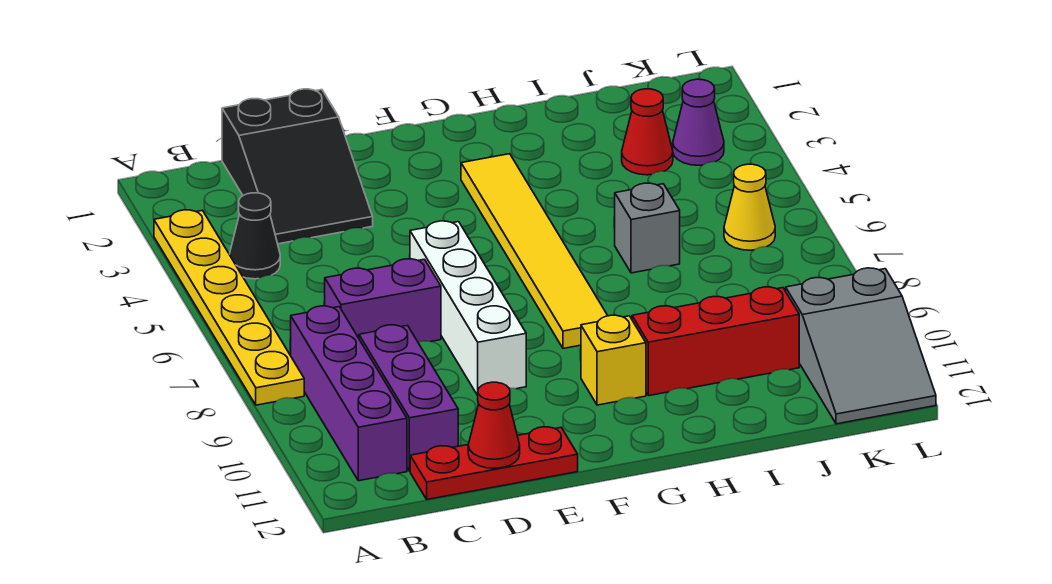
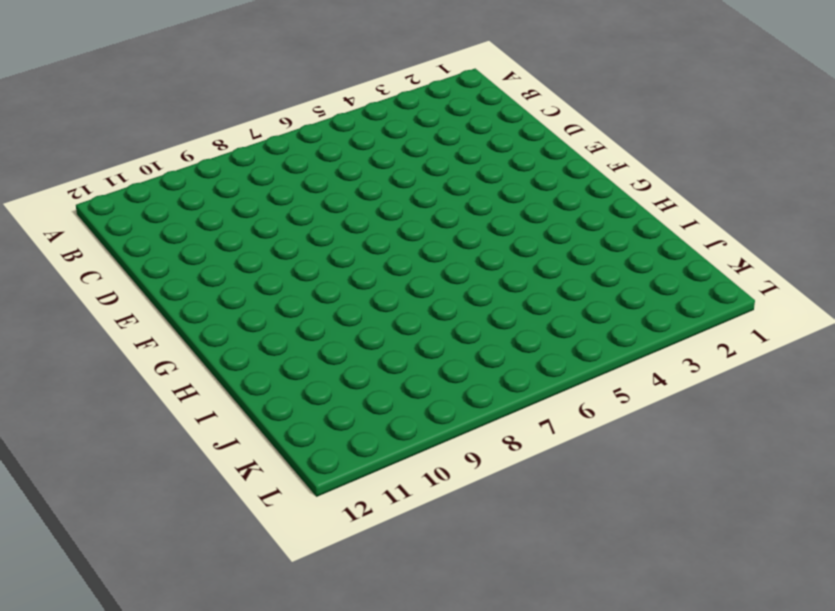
none -> yellow plate A3:A8 level 1
none -> black cone B4 level 1
none -> purple brick B8:B11 level 1

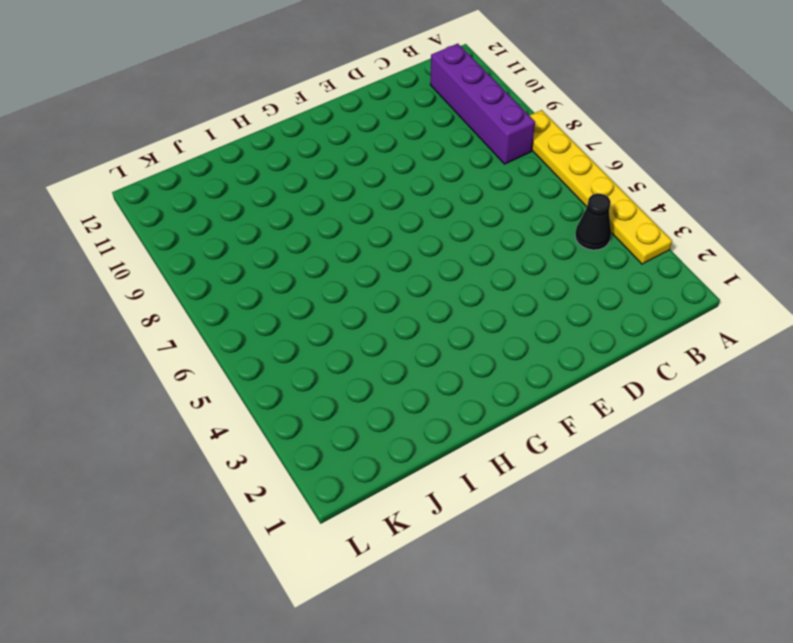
none -> black slope C1:D3 level 1 top 1
none -> purple brick C7:D7 level 1
none -> purple brick C9:C11 level 1

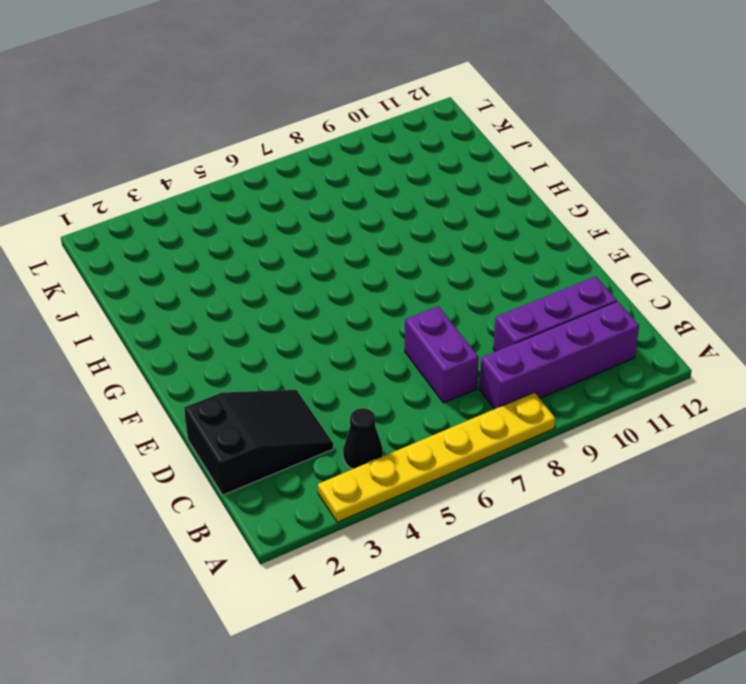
none -> red plate C12:E12 level 1
none -> white brick E6:E9 level 1
none -> yellow tile G3:G8 level 1

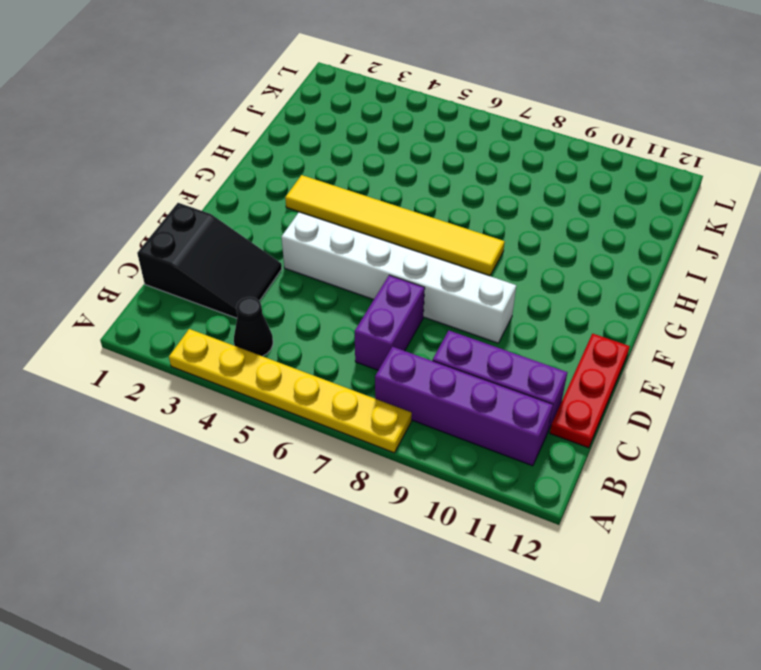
white brick E4:E9 level 1 -> white brick E6:E9 level 1
none -> yellow brick G10 level 1
none -> red brick H10:J10 level 1
none -> grey brick I6 level 1

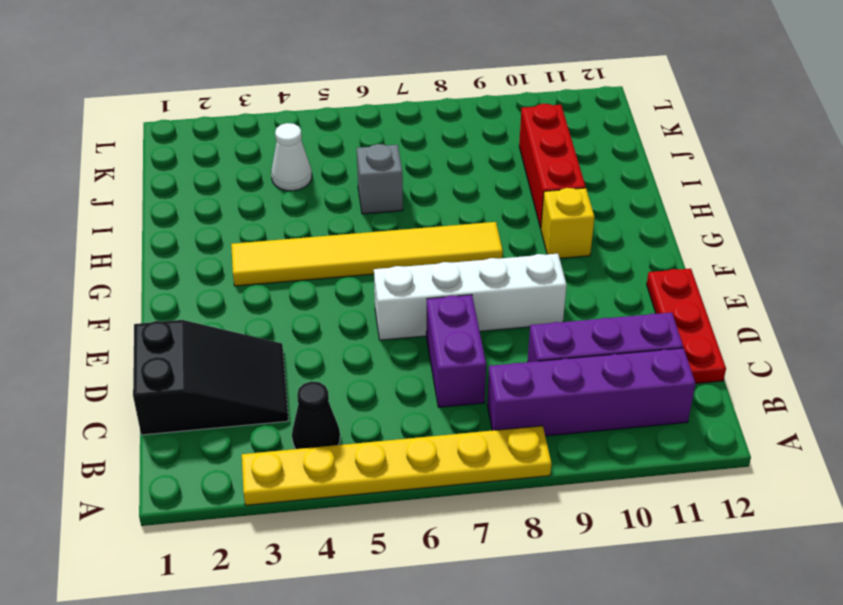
white cone J4 level 1 -> none
none -> red cone J3 level 1
none -> purple cone K3 level 1
none -> yellow cone K6 level 1

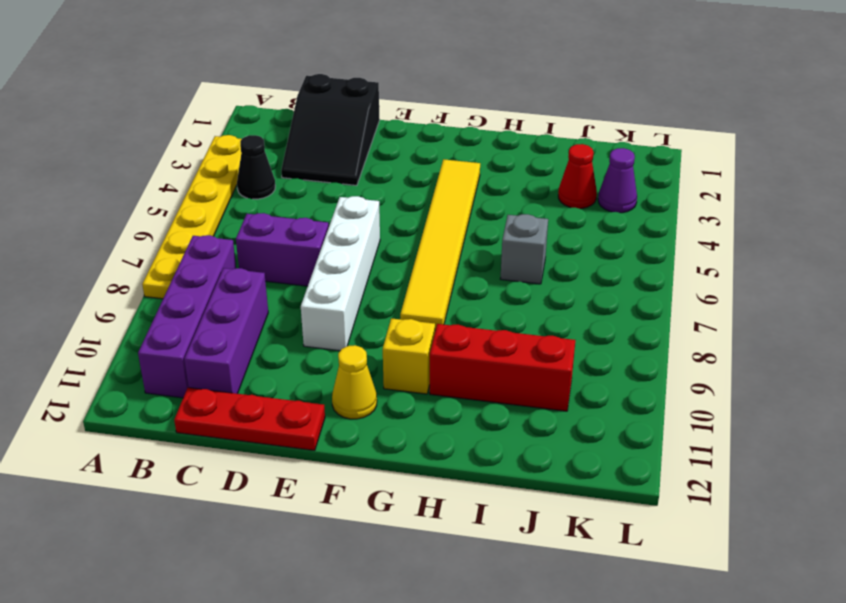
yellow cone F11 level 1 -> yellow cone K6 level 1
none -> grey slope K10:L12 level 1 top 10
none -> red cone D12 level 2

